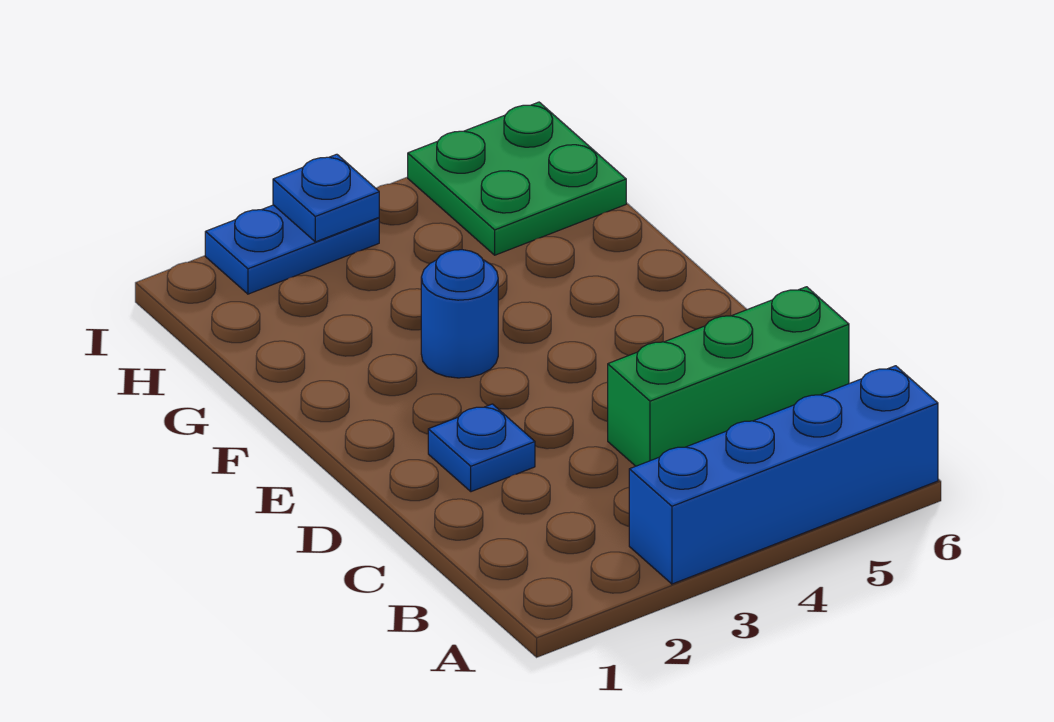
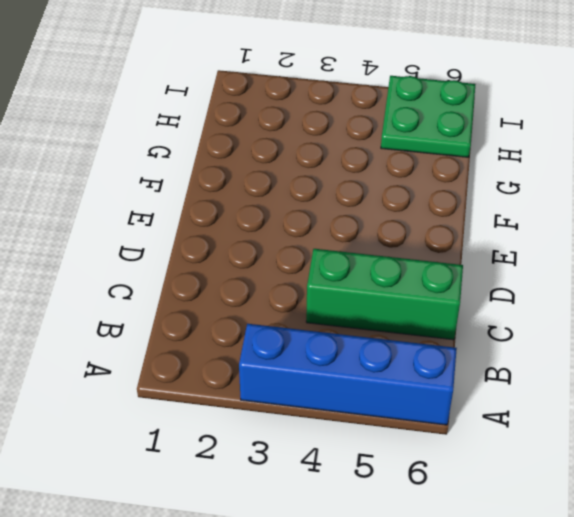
none -> blue plate D2 level 1
none -> blue round brick F3 level 1

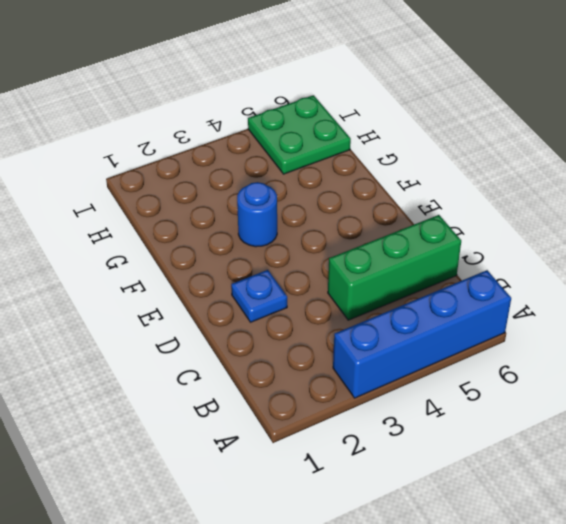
none -> blue plate I2:I3 level 1
none -> blue plate I3 level 2

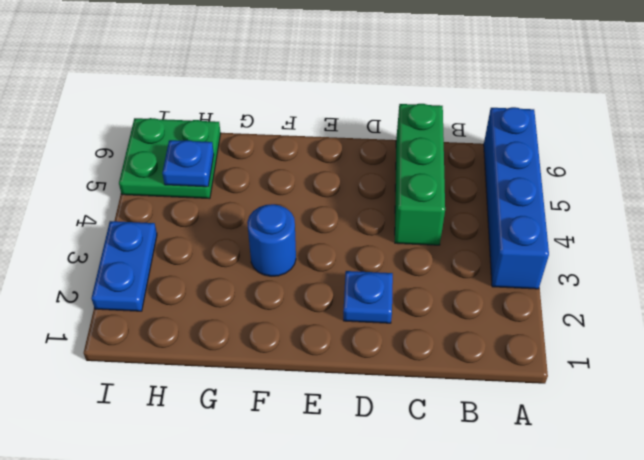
blue plate H5 level 2 -> blue plate I3 level 2

